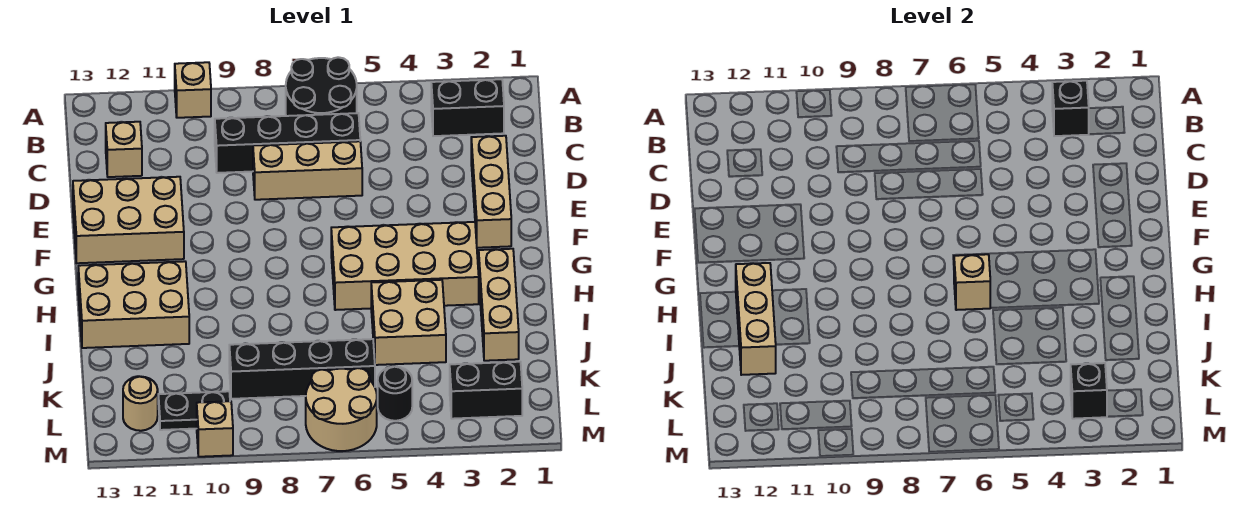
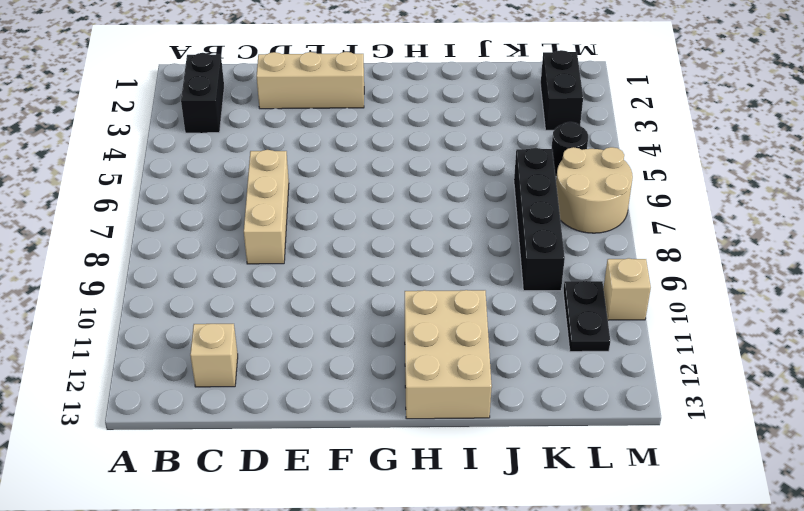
none -> black round brick A6:B7 level 1
none -> tan brick A10 level 1
none -> black brick C6:C9 level 1

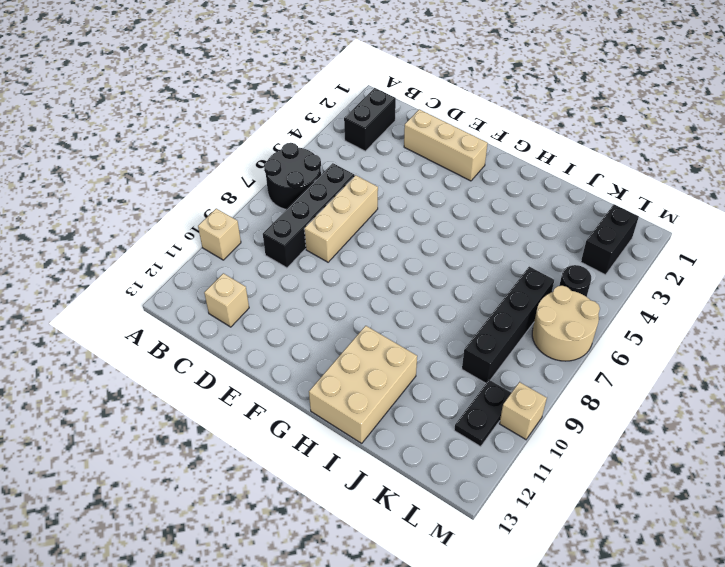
none -> tan brick E11:F13 level 1
none -> tan brick G3:H6 level 1
none -> tan brick H2:J2 level 1

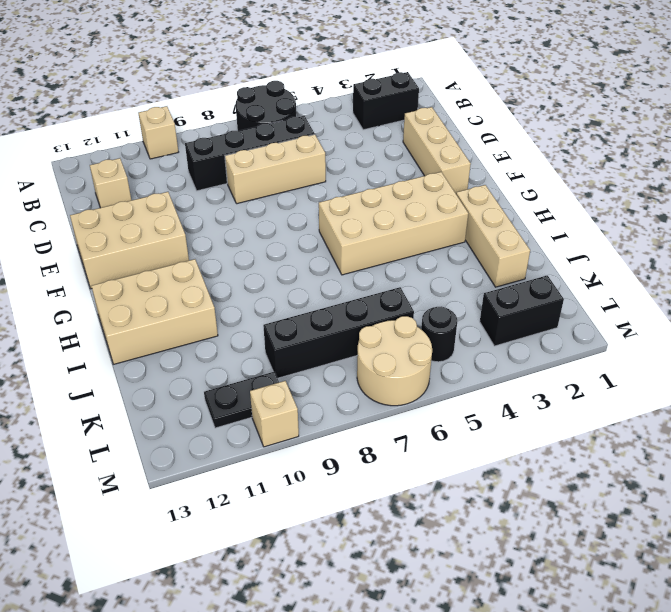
none -> tan brick I4:J5 level 1
none -> tan round brick L12 level 1
none -> black brick B3 level 2

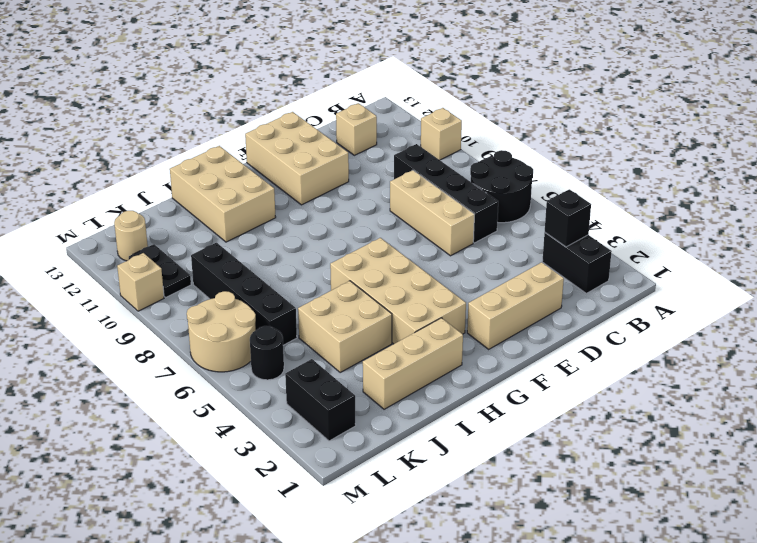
none -> tan brick H6 level 2
none -> tan brick H12:J12 level 2
none -> black brick L3 level 2

